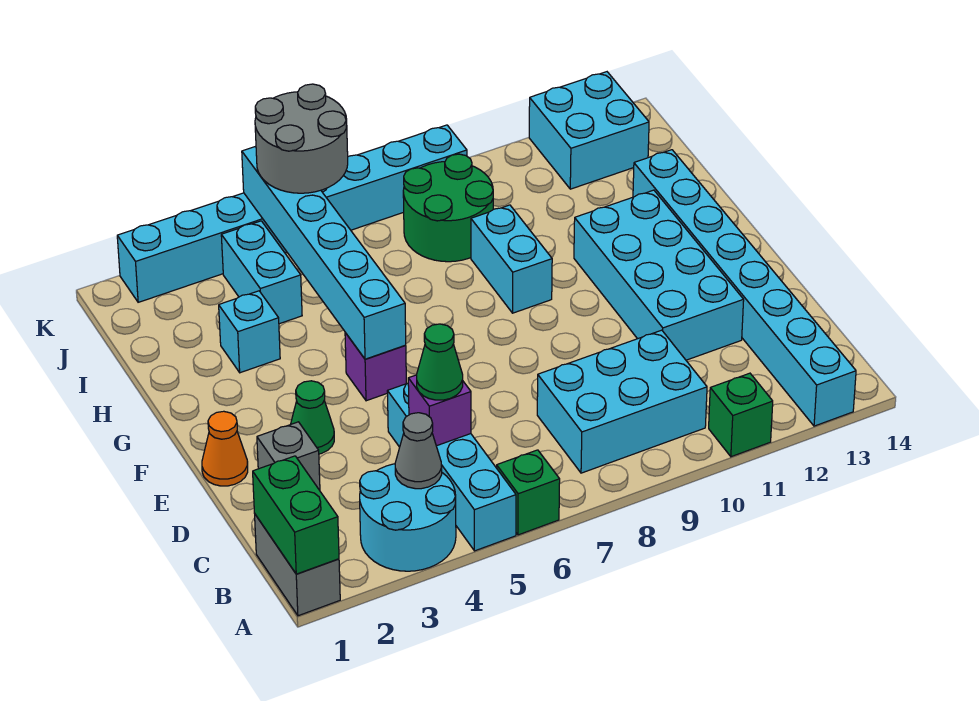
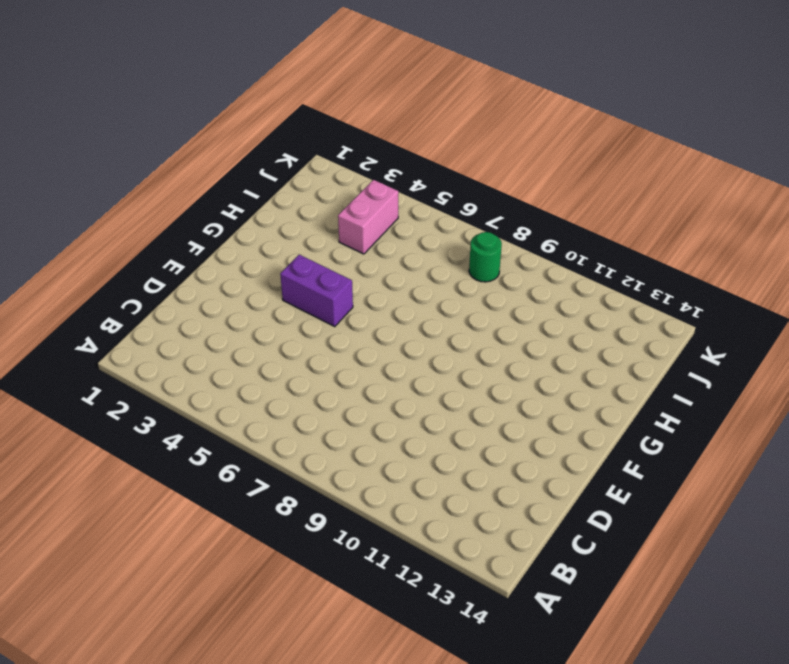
purple brick F4:F5 level 1 -> purple brick F5 level 1
pink brick I4:J4 level 1 -> cyan brick I4:J4 level 1
green round brick J8 level 1 -> green round brick I8:J9 level 1
none -> grey brick A1:B1 level 1
none -> cyan round brick A3:B4 level 1
none -> cyan brick A5:D5 level 1

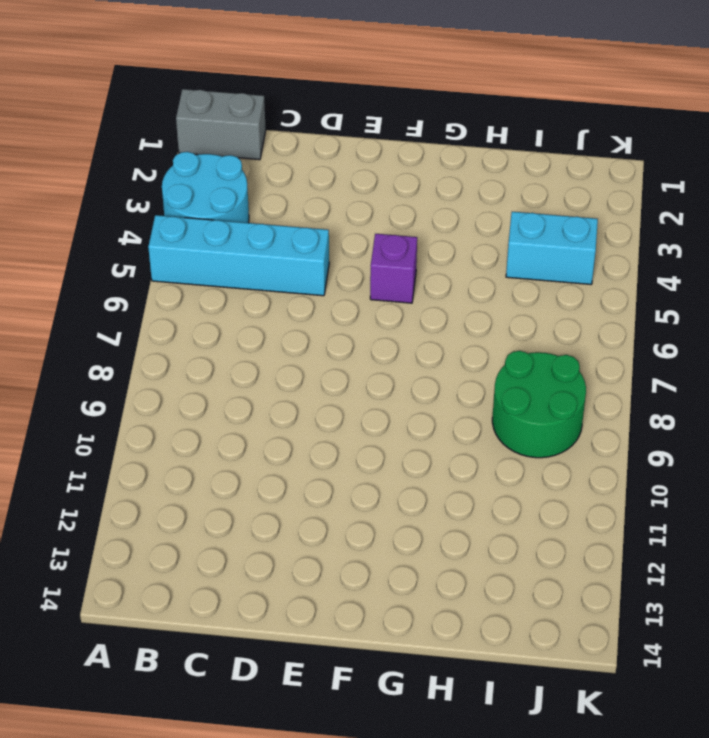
none -> green brick A6 level 1
none -> green brick A11 level 1
none -> cyan brick A13:H13 level 1

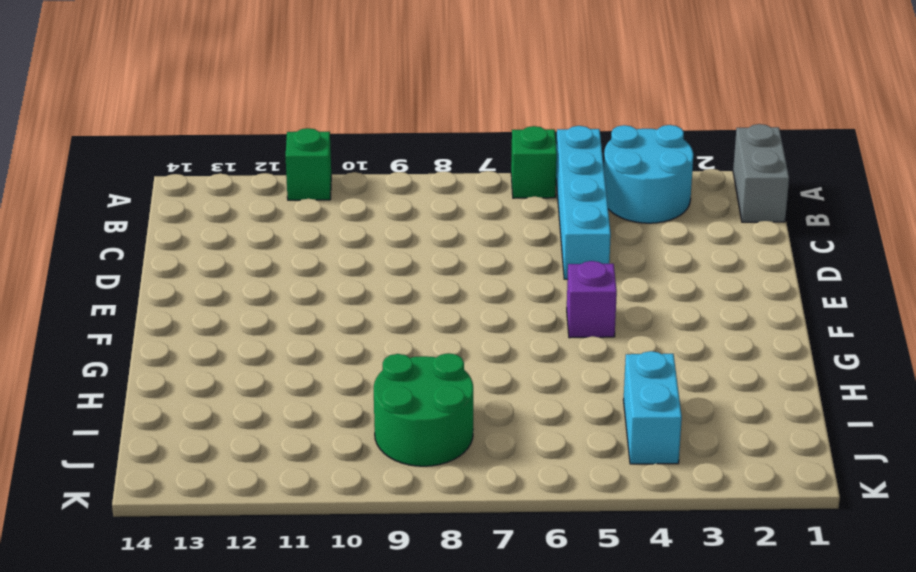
none -> cyan brick A13:H13 level 1
none -> cyan brick B8:C10 level 1
none -> grey brick D2 level 1

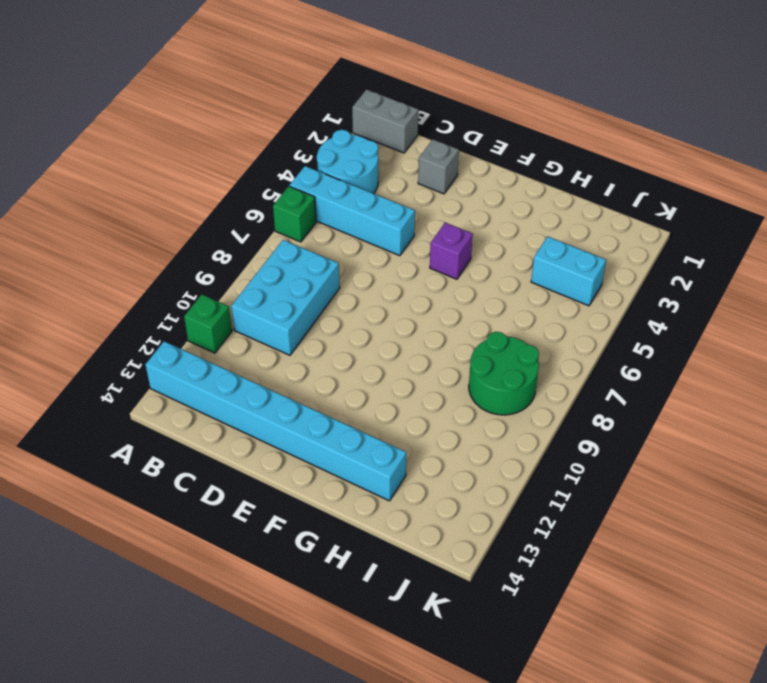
none -> cyan brick D11:G12 level 1
none -> orange cone E1 level 1
none -> green cone E3 level 1

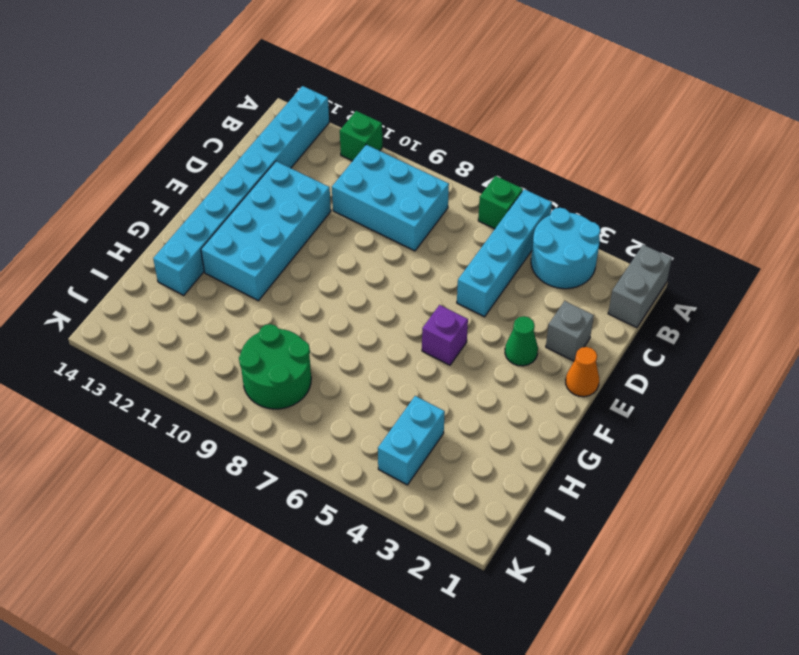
none -> cyan brick G9:H9 level 1
none -> cyan brick H3 level 1
none -> cyan brick J12:K13 level 1

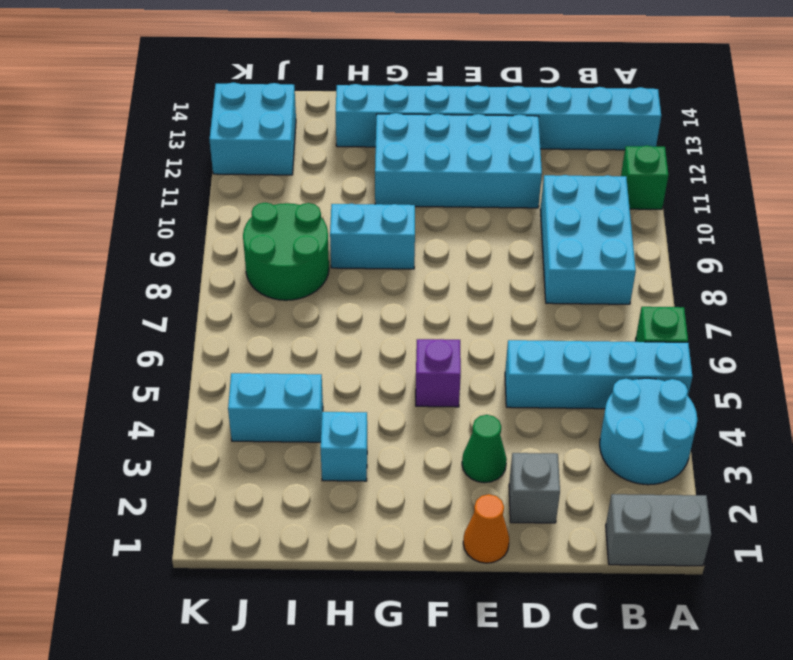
none -> cyan brick K2:K9 level 1
none -> green brick A1:B1 level 2
none -> grey cone B4 level 2

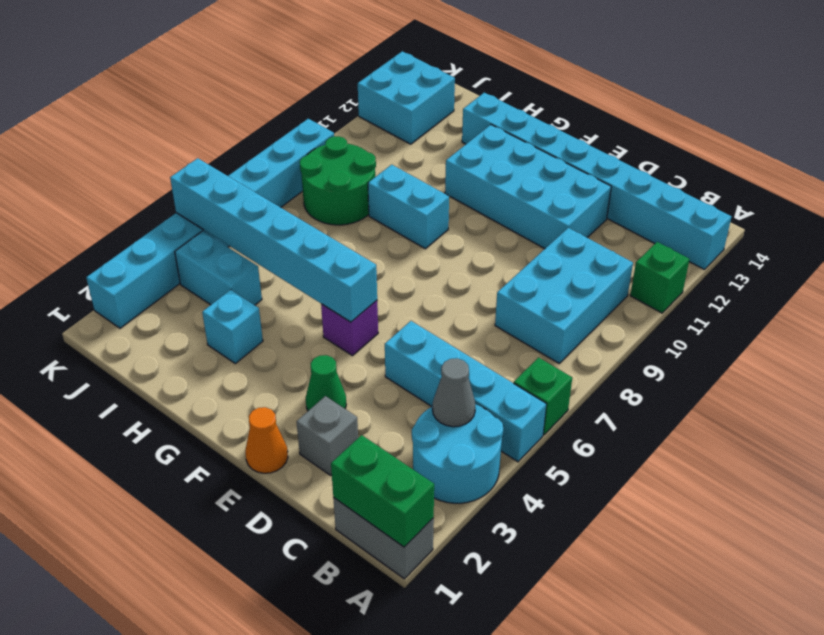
none -> purple brick C5 level 2
none -> green cone C5 level 3
none -> grey round brick J5:K6 level 3

